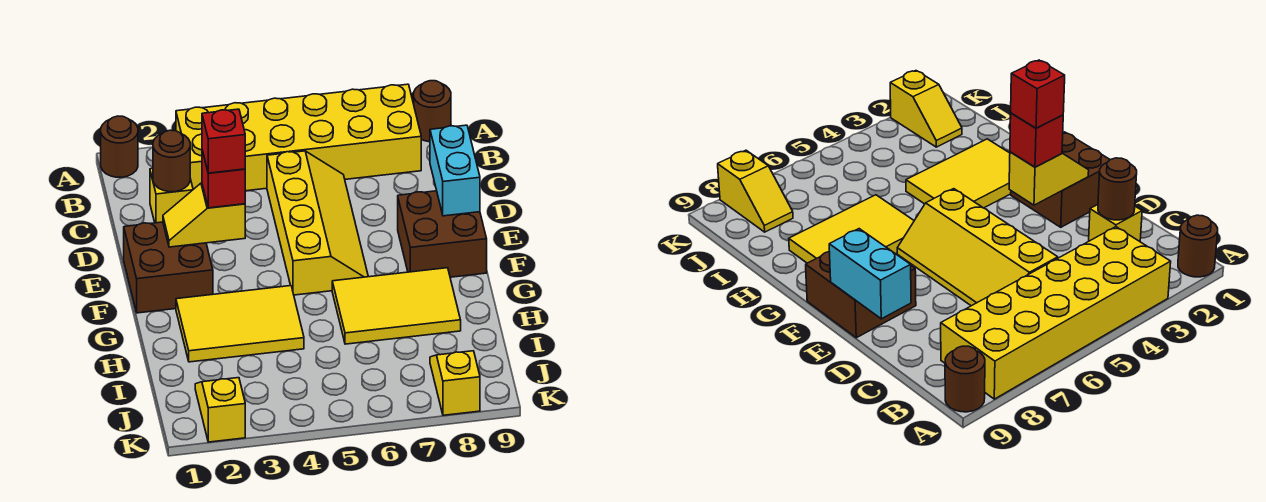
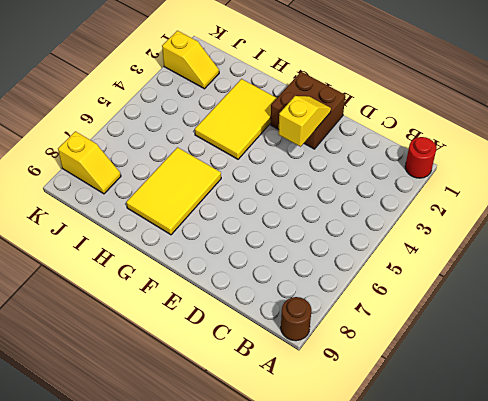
red round brick A1 level 1 -> brown round brick A1 level 1
none -> yellow brick A3:B8 level 1
none -> yellow brick C2 level 1
none -> yellow slope C5:F6 level 1 top 5

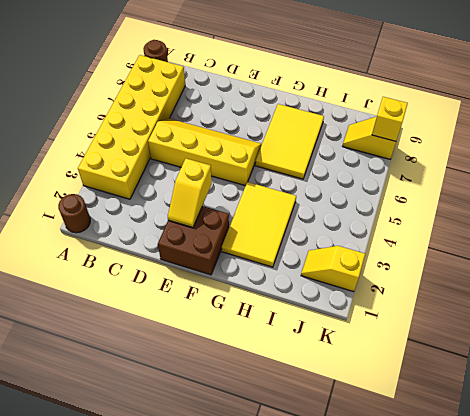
yellow brick K8 level 2 -> yellow brick C2 level 1
none -> brown brick E8:F9 level 1
none -> brown round brick C2 level 2
none -> cyan brick D9:E9 level 2

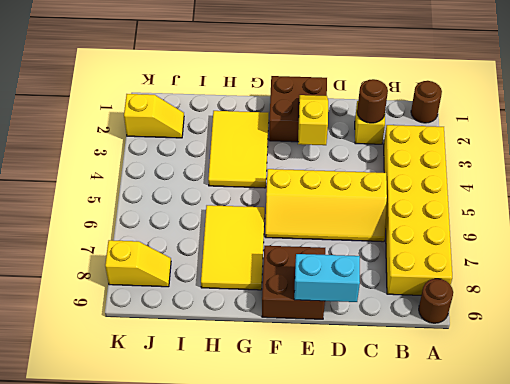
none -> red brick E3 level 3
none -> red brick E3 level 4

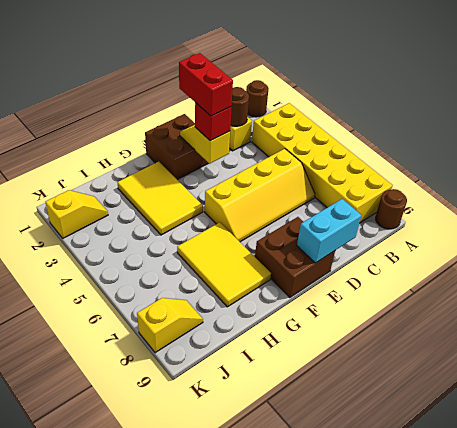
red brick E2:E3 level 4 -> red brick E3 level 4

